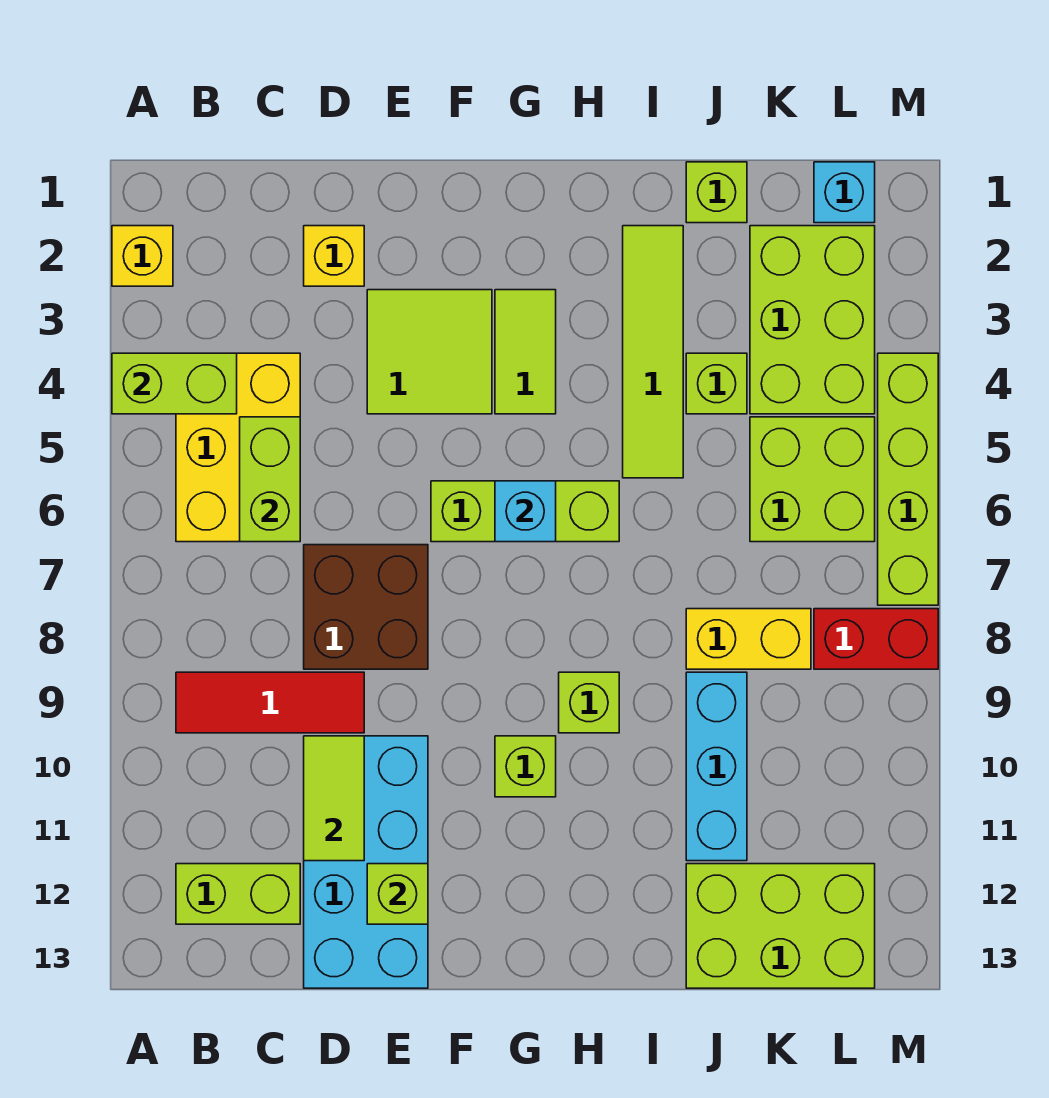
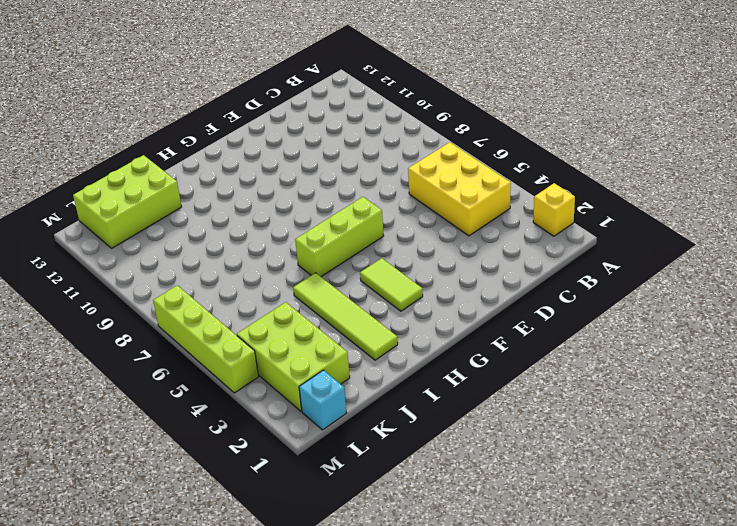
none -> red tile B9:D9 level 1
none -> lime brick B12:C12 level 1
none -> yellow brick D2 level 1

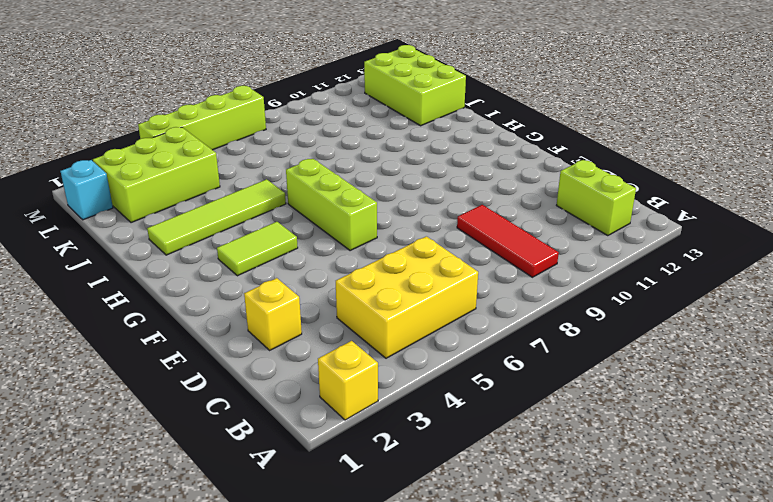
none -> brown brick D7:E8 level 1
none -> cyan brick D10:E13 level 1
none -> lime tile E3:F4 level 1

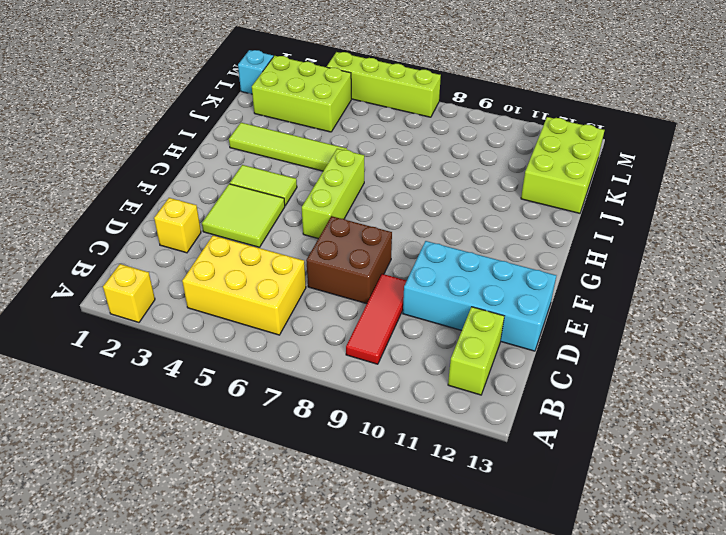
none -> lime brick G10 level 1
none -> lime brick H9 level 1
none -> lime brick J1 level 1

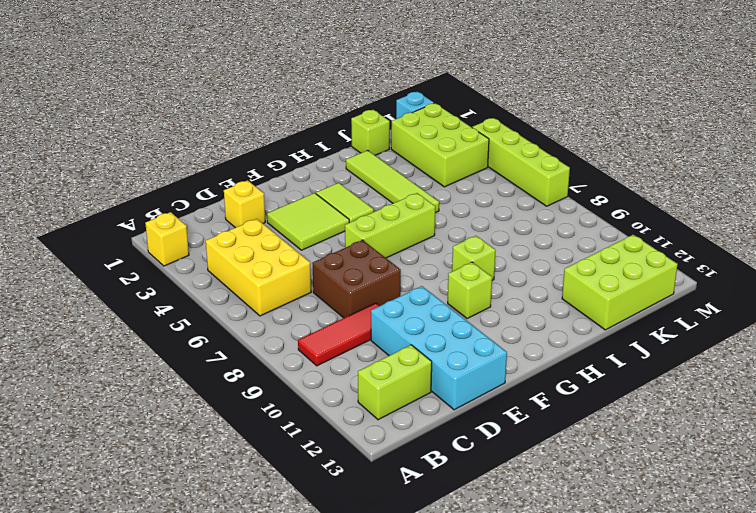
none -> lime brick J4 level 1
none -> yellow brick J8:K8 level 1
none -> cyan brick J9:J11 level 1

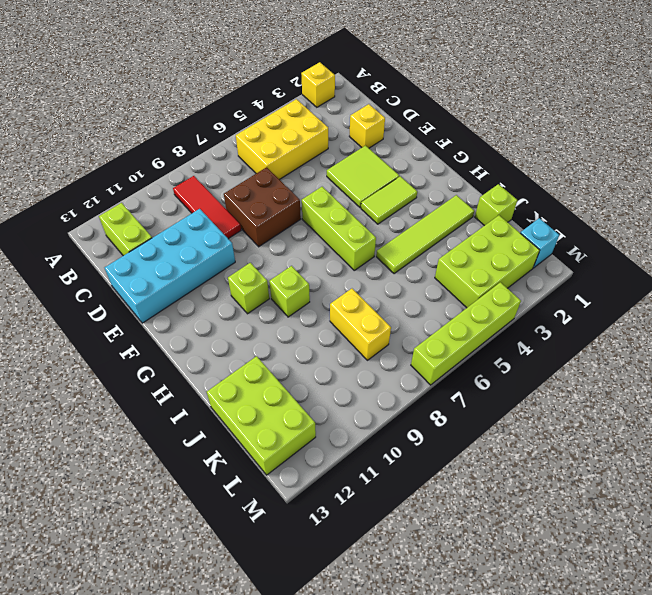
none -> lime brick J4 level 1
none -> cyan brick J9:J11 level 1
none -> lime brick K5:L6 level 1

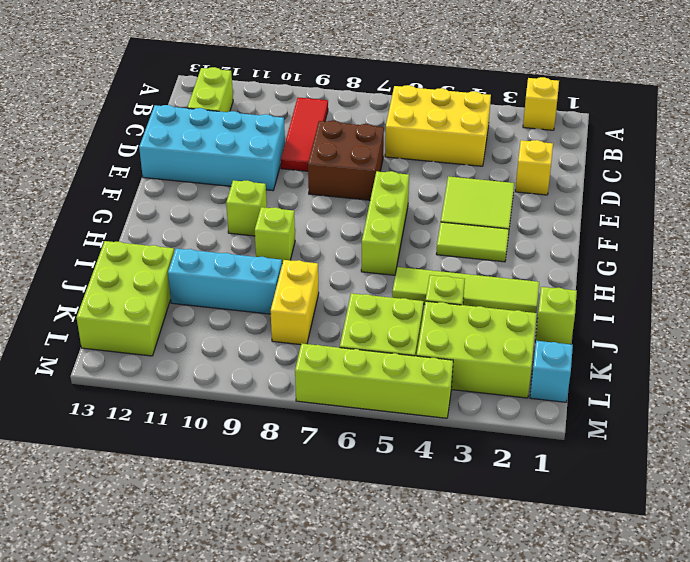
none -> red brick L8:M8 level 1
none -> lime brick A4:B4 level 2
none -> lime brick C5:C6 level 2

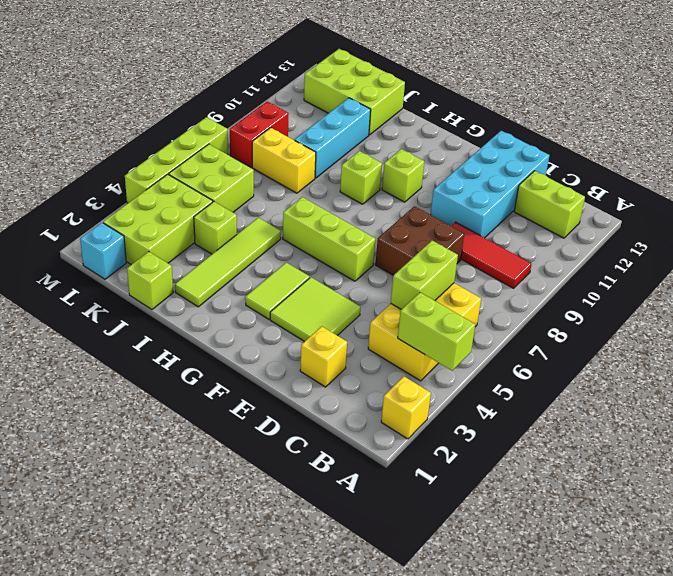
red brick L8:L9 level 1 -> red brick L8:M8 level 1
none -> lime tile D10:D11 level 2
none -> lime brick E12 level 2
none -> cyan brick G6 level 2

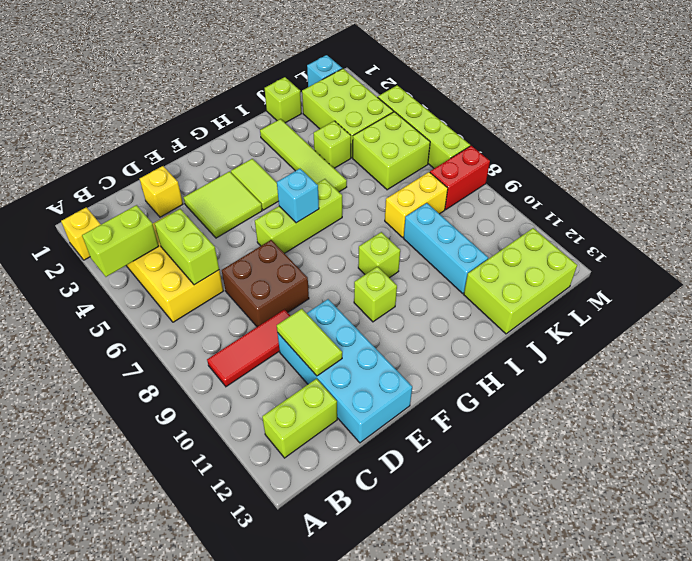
none -> lime brick E12 level 2

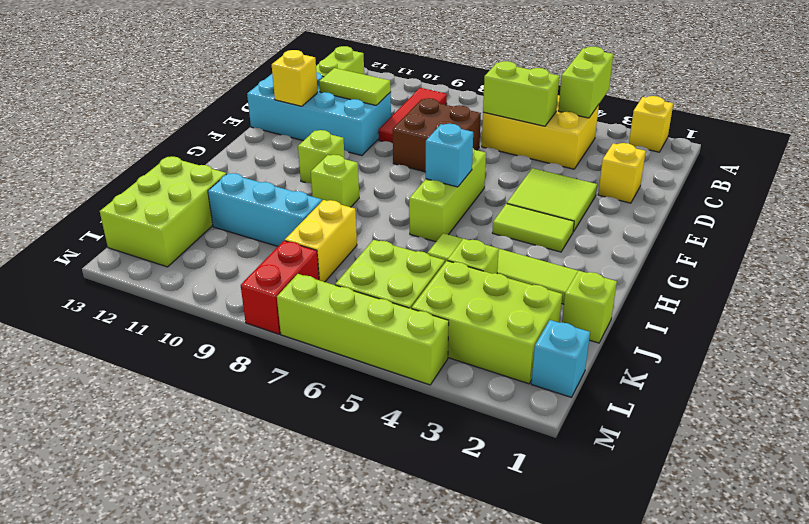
yellow brick E12 level 2 -> lime brick E12 level 2

